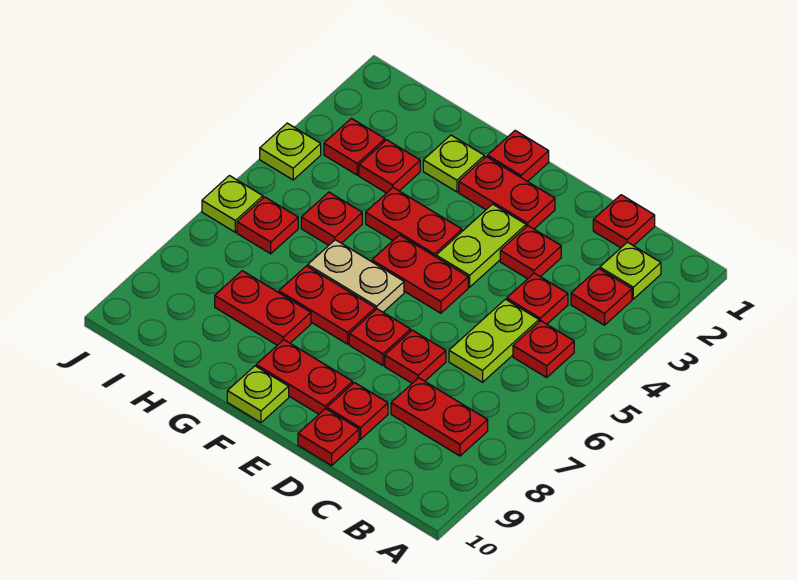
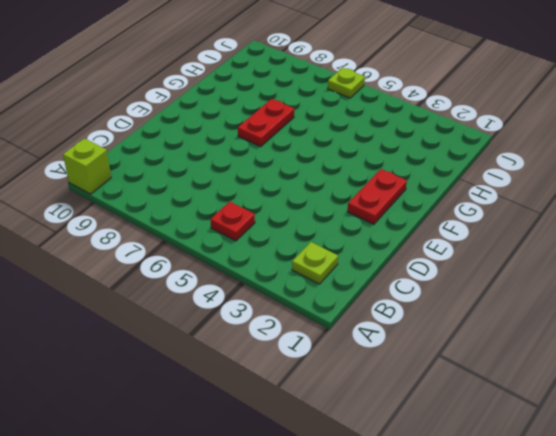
lime brick A10 level 1 -> none
none -> red plate B3 level 1
none -> red plate B8:C8 level 1
none -> red plate C1 level 1

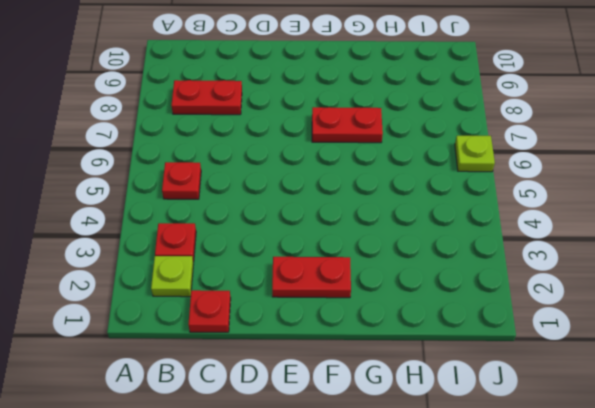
none -> red plate C4 level 1
none -> lime plate C5:C6 level 1
none -> red plate D3 level 1

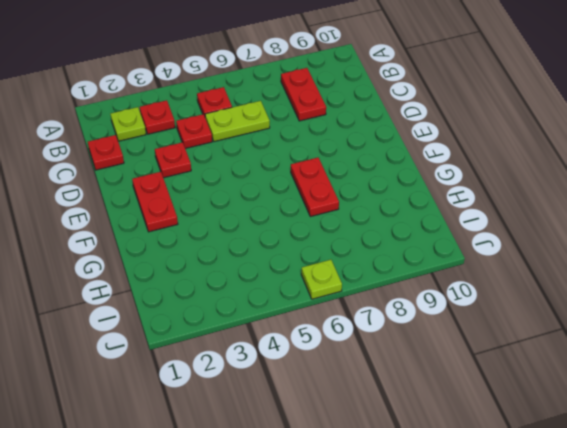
none -> red plate D7 level 1
none -> red plate D9 level 1
none -> red plate D10 level 1

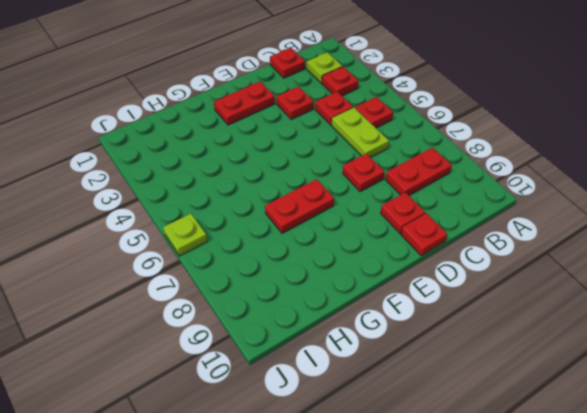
none -> lime plate E3:E4 level 1
none -> red plate E5:F5 level 1
none -> red plate E7 level 1

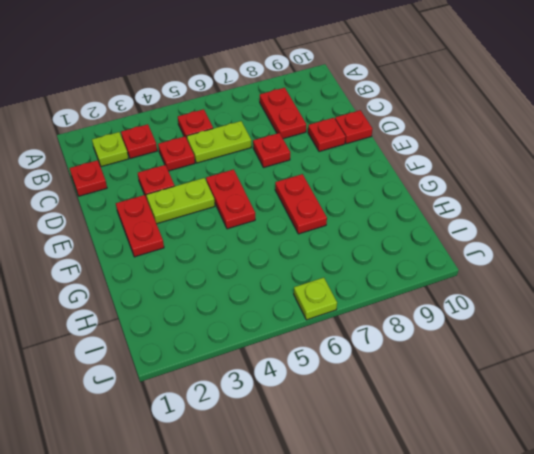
none -> red plate E7 level 1
none -> red plate E9:F9 level 1
none -> red plate F1 level 1

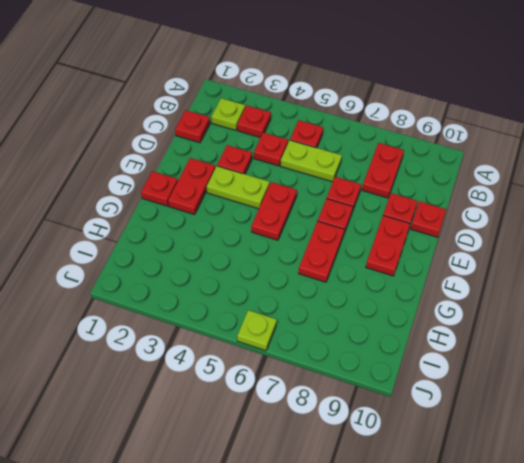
none -> red plate F4:G4 level 1
none -> tan plate F6:G6 level 1
none -> lime plate F10 level 1

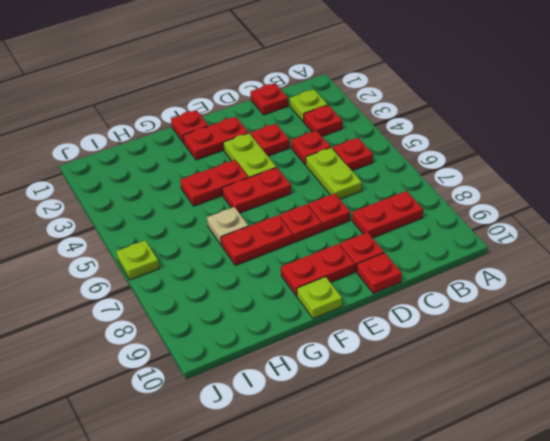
tan plate G6 level 1 -> tan plate F6:G6 level 1
none -> lime plate G2 level 1
none -> red plate G8:H8 level 1
none -> red plate H3 level 1

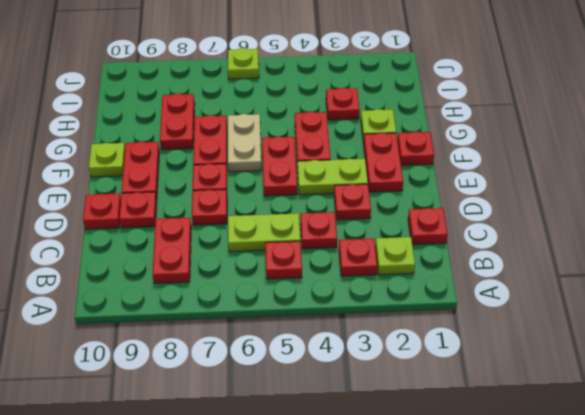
none -> red plate H5 level 1
none -> red plate I3 level 1
none -> red plate I6 level 1

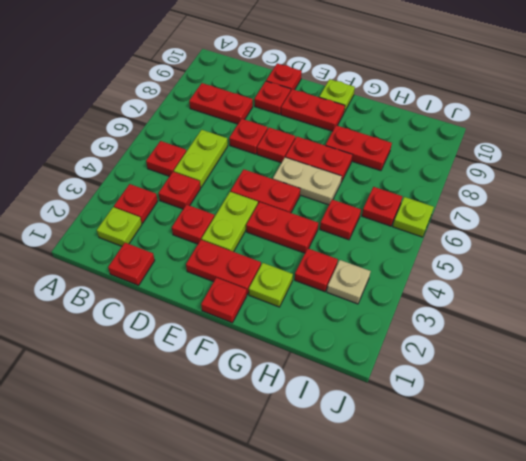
tan plate I3 level 1 -> red plate I3 level 1
none -> lime plate J4 level 1

